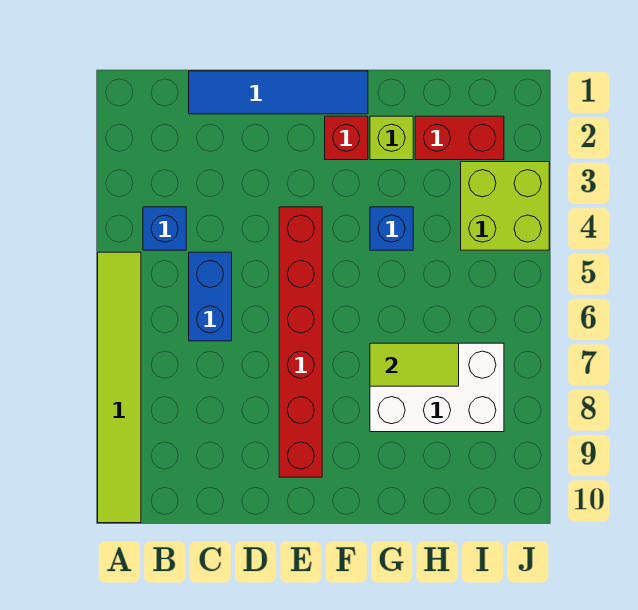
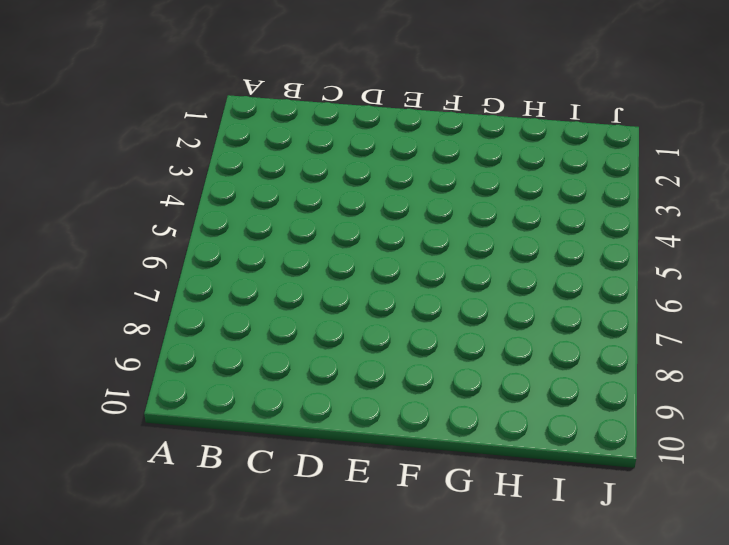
none -> lime tile A5:A10 level 1
none -> blue brick B4 level 1
none -> blue tile C1:F1 level 1

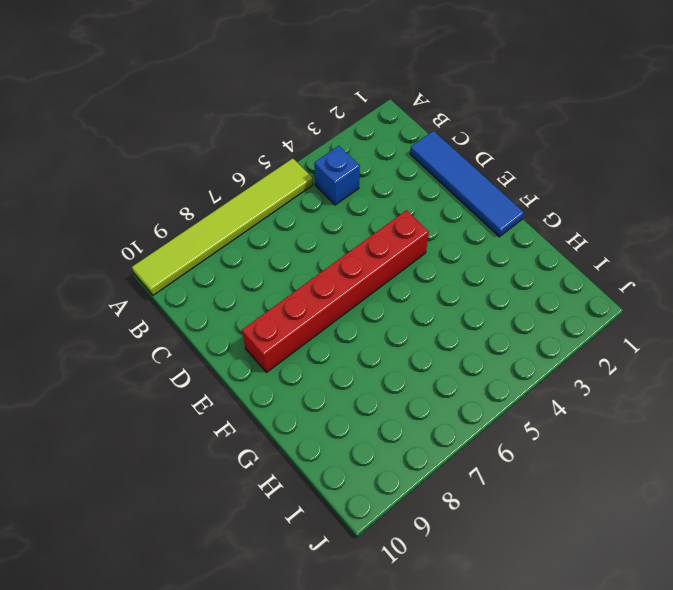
none -> blue brick C5:C6 level 1
none -> red brick F2 level 1
none -> lime brick G2 level 1

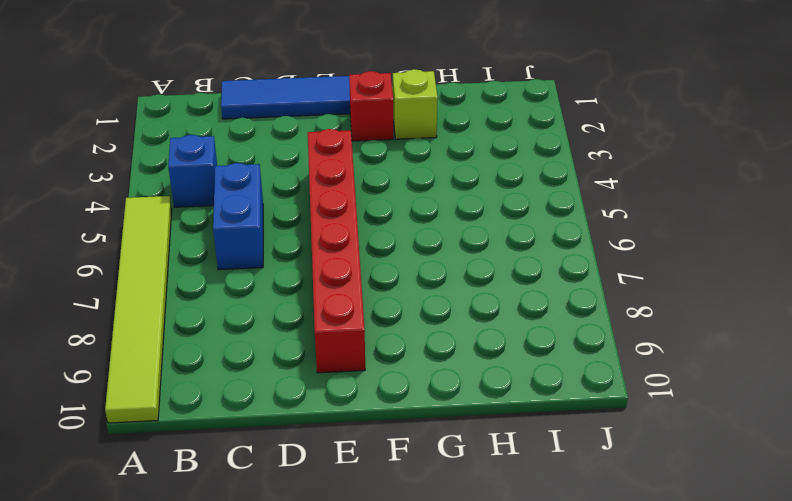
none -> blue brick G4 level 1
none -> white brick G7:I8 level 1
none -> red brick H2:I2 level 1

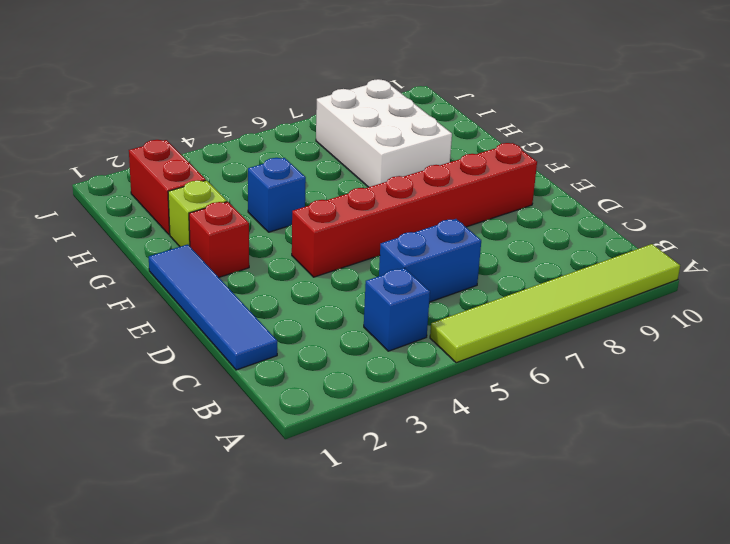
none -> lime brick I3:J4 level 1
none -> lime tile G7:H7 level 2

